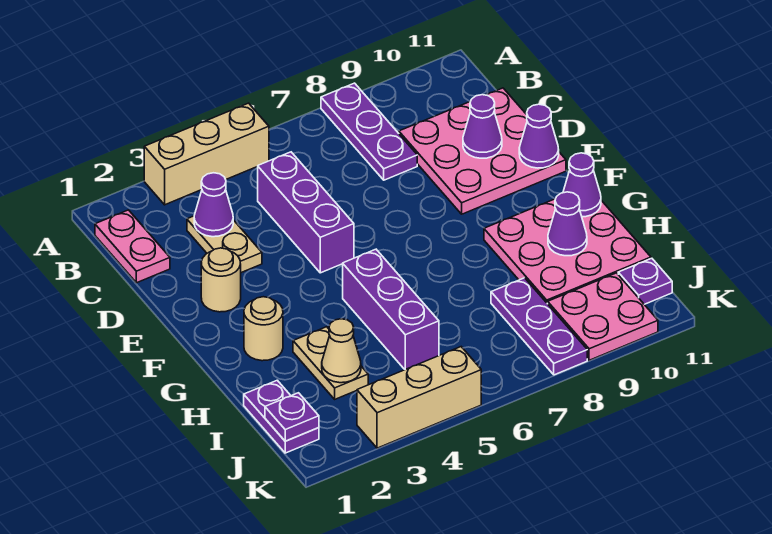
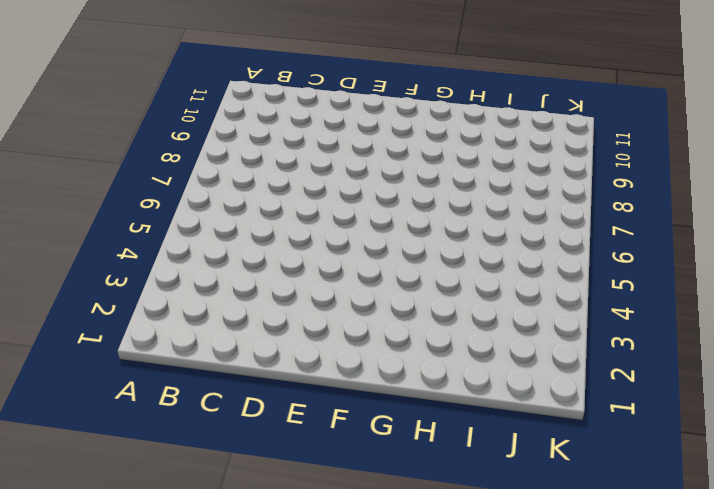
none -> tan brick A3:A5 level 1
none -> purple plate A8:C8 level 1
none -> pink plate B1:C1 level 1

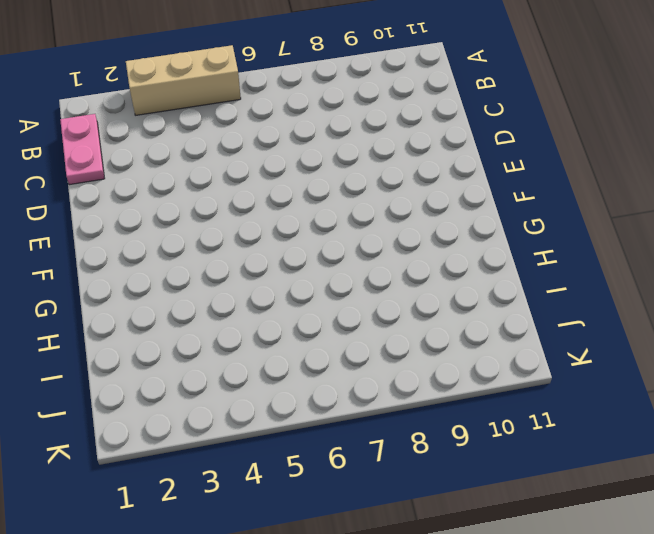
none -> purple plate A8:C8 level 1
none -> tan plate C3:D3 level 1
none -> purple brick C5:E5 level 1

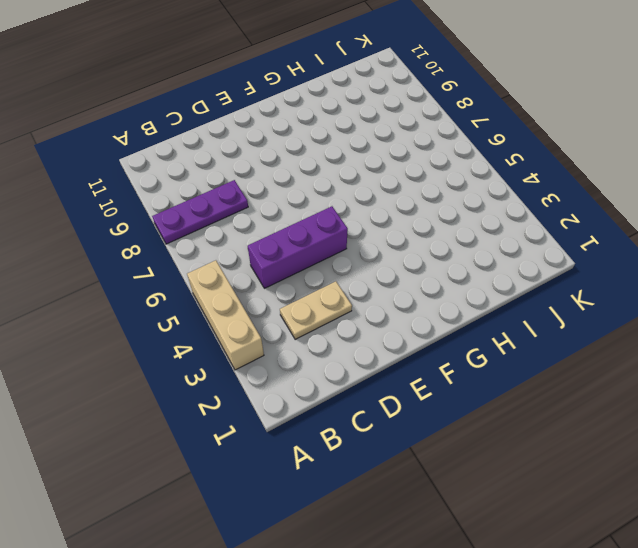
none -> pink plate B1:C1 level 1
none -> pink plate C9:E11 level 1
none -> tan round brick E2 level 1

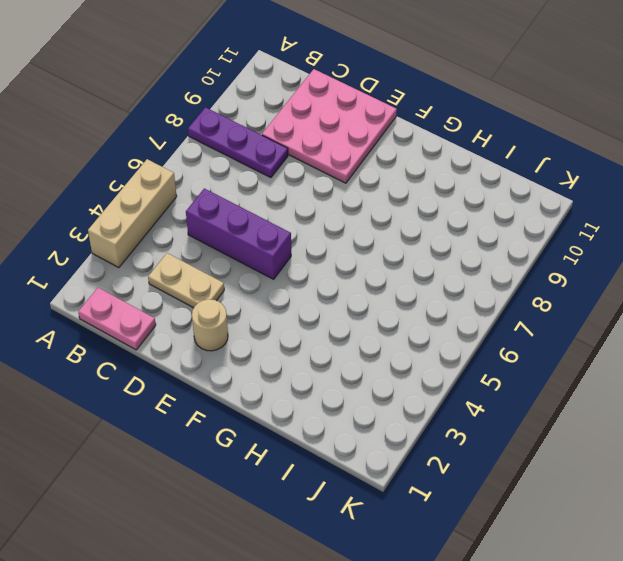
none -> tan round brick G2 level 1
none -> purple brick G5:I5 level 1
none -> pink plate G9:I11 level 1

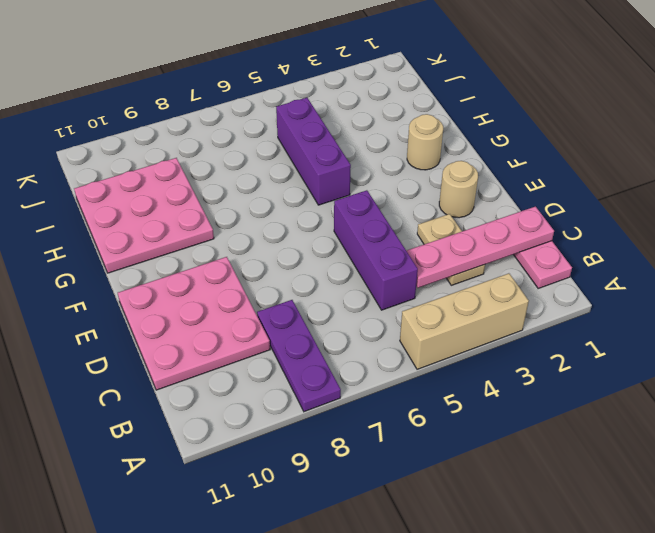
pink plate C1:C4 level 2 -> purple cone C3 level 2
none -> tan plate H3:I3 level 1
none -> purple plate I1:J1 level 1
none -> purple plate I8:K8 level 1

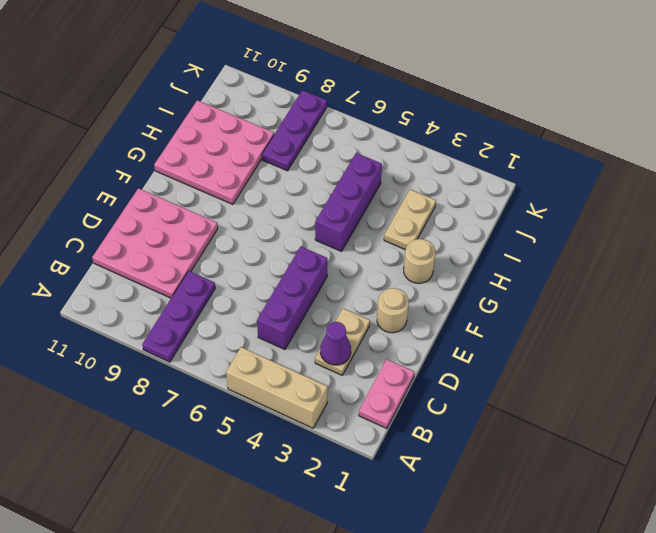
none -> purple plate I1:J1 level 1
none -> pink plate J9:K10 level 1
none -> purple plate J11 level 1

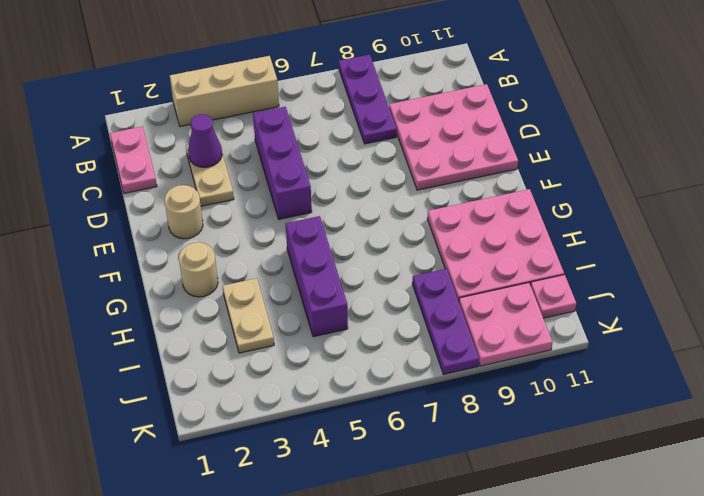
pink plate J11 level 1 -> purple plate J11 level 1
none -> purple plate I1:J1 level 1
none -> tan brick K3:K5 level 1
none -> purple cone D10 level 2

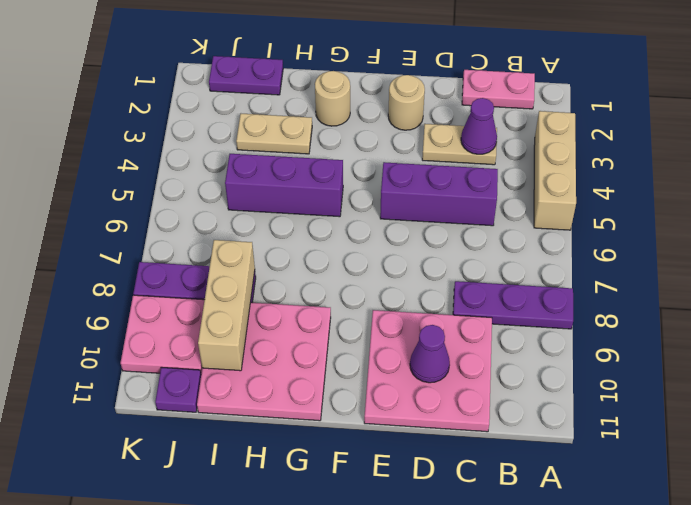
tan brick I8:I10 level 2 -> tan brick K3:K5 level 1
none -> purple cone E11 level 2
none -> purple cone G11 level 2
none -> purple cone H10 level 2

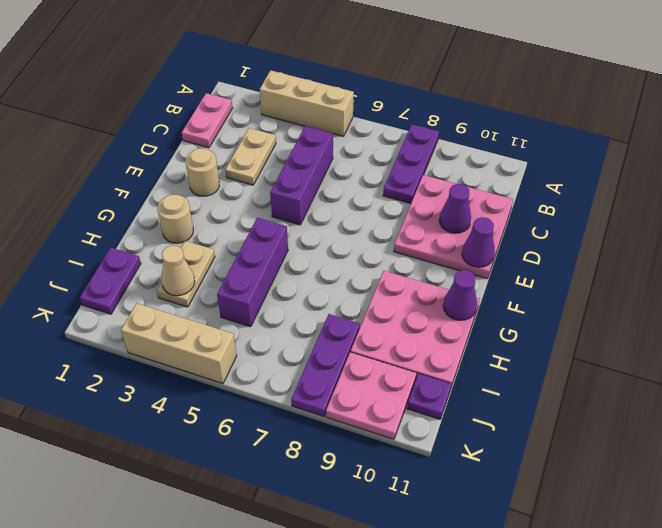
none -> purple cone C3 level 2
none -> purple cone H10 level 2
none -> purple plate J1 level 2

